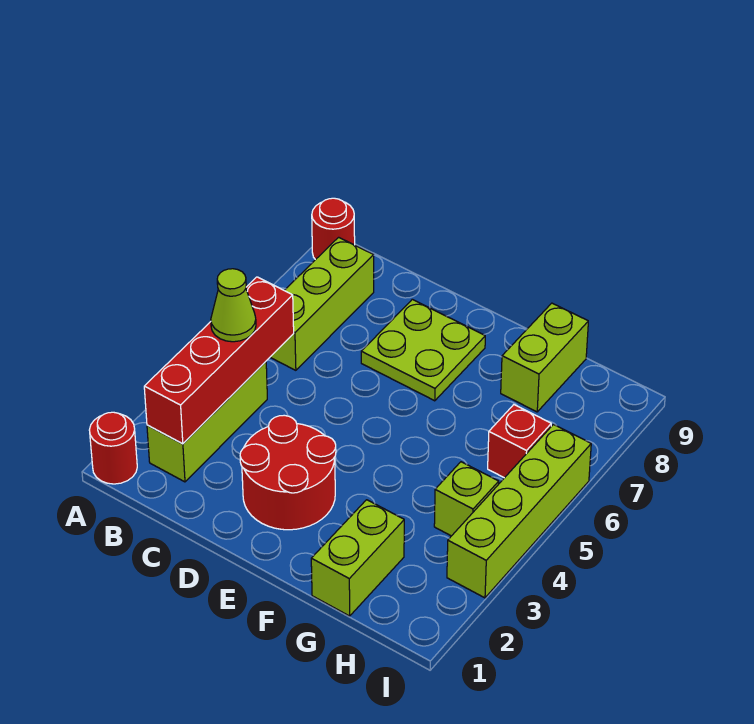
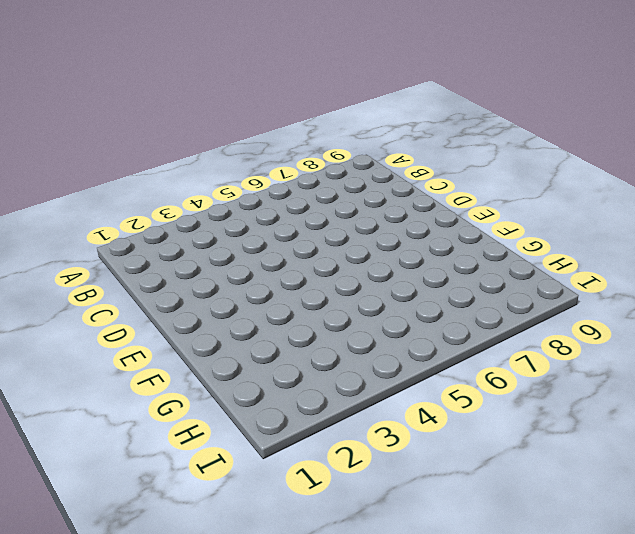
none -> red round brick A1 level 1
none -> red round brick A9 level 1
none -> lime brick B2:B4 level 1

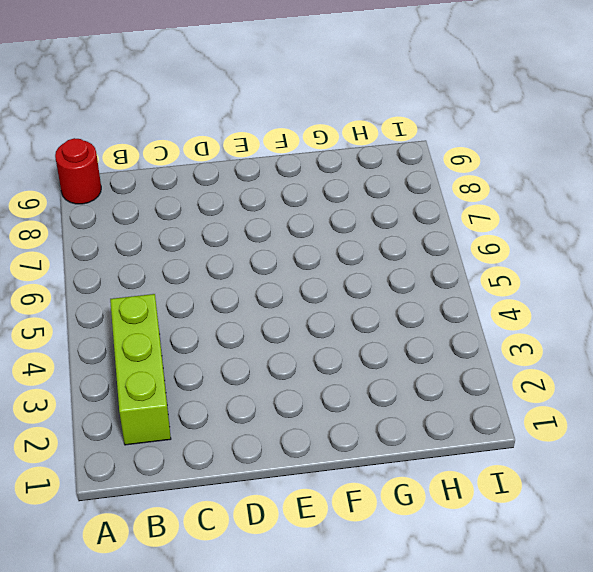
none -> red round brick A1 level 1
none -> lime brick B6:B8 level 1
none -> red round brick D2:E3 level 1

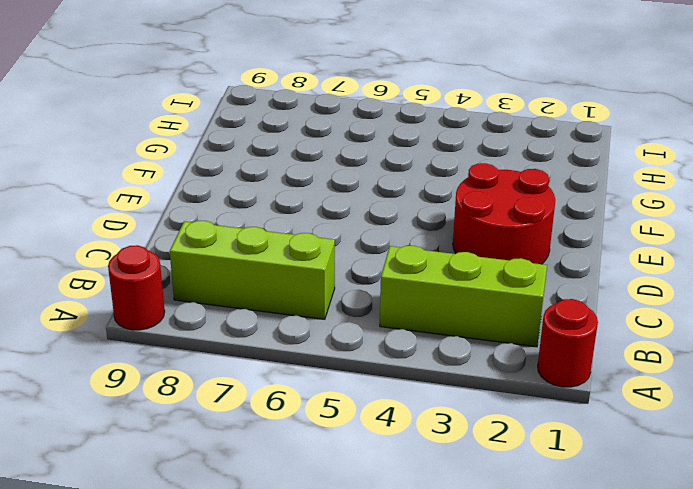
none -> lime plate D7:E8 level 1
none -> lime brick G1:G2 level 1
none -> lime brick G8:G9 level 1

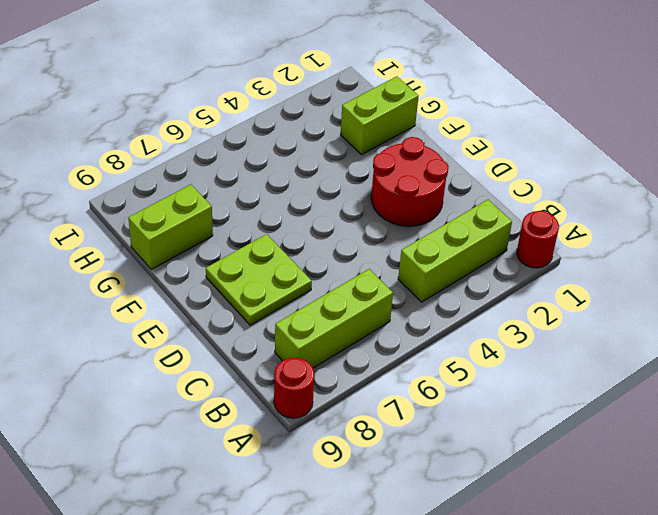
none -> lime brick H4 level 1
none -> red brick H6 level 1
none -> lime brick I3:I6 level 1

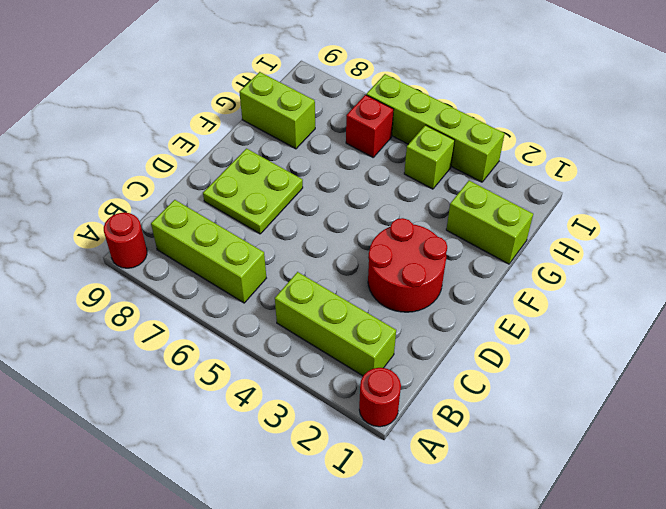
none -> red brick B2:B5 level 2
none -> lime cone B4 level 3

